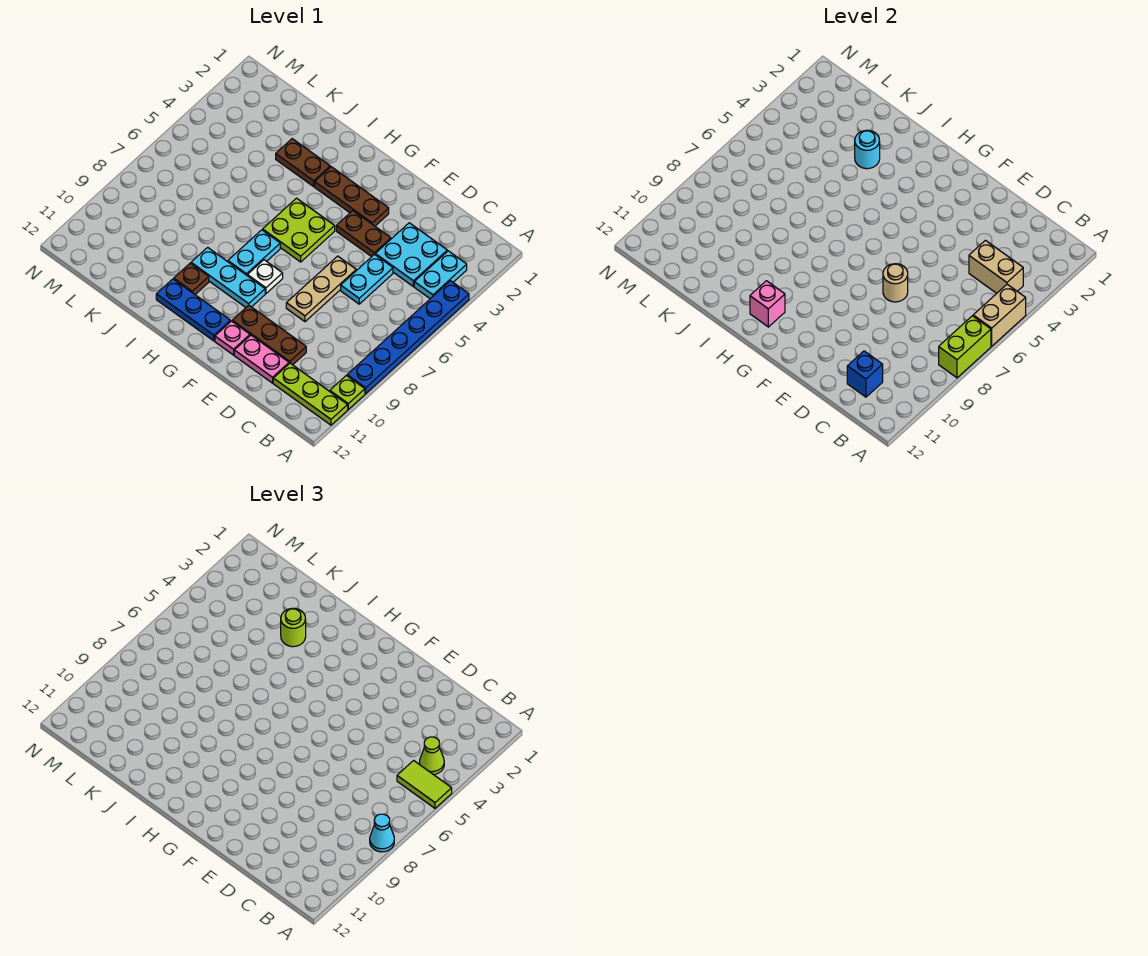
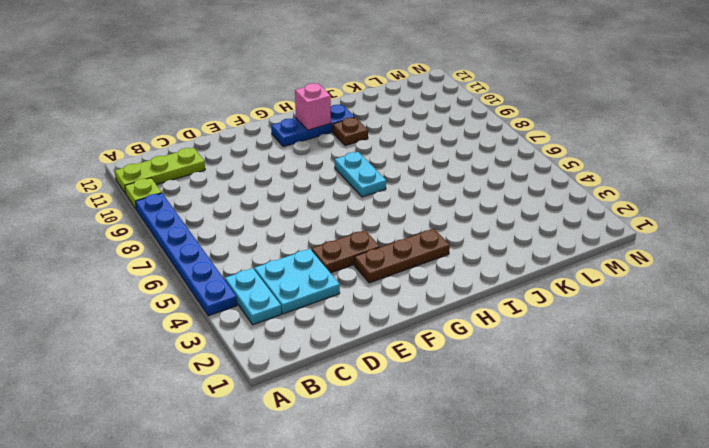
none -> cyan plate D5:D6 level 1
none -> brown plate D10:F10 level 1
none -> pink plate D11:E11 level 1
none -> tan plate E6:E8 level 1

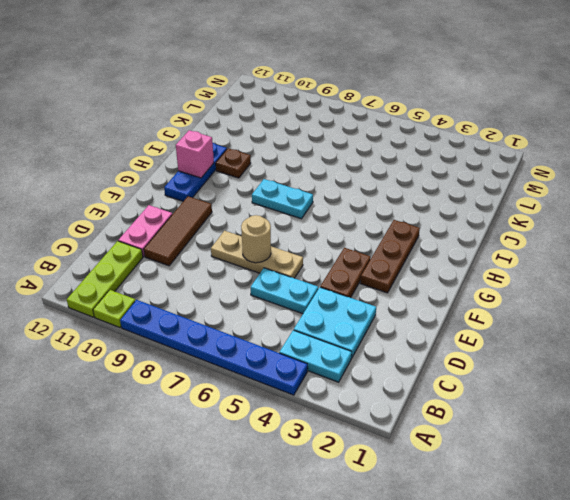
brown tile D10:F10 level 1 -> brown plate D10:F10 level 1
none -> pink plate F11 level 1
none -> lime plate G5:H6 level 1
none -> white plate G8 level 1
none -> cyan plate G9:I9 level 1

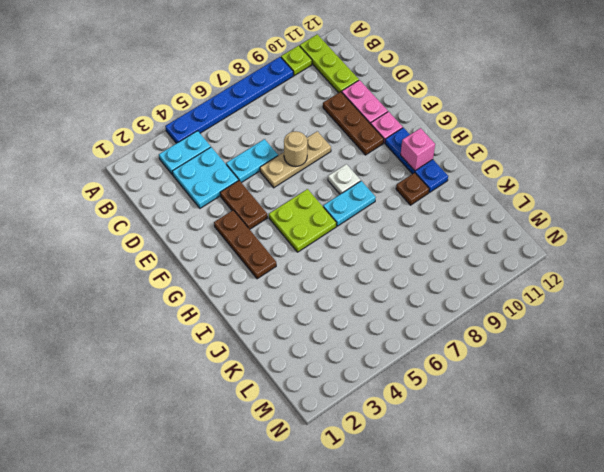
none -> cyan plate G9:I9 level 1
none -> brown plate I3:J3 level 1
none -> tan brick A5:A6 level 2
none -> lime brick A7:A8 level 2

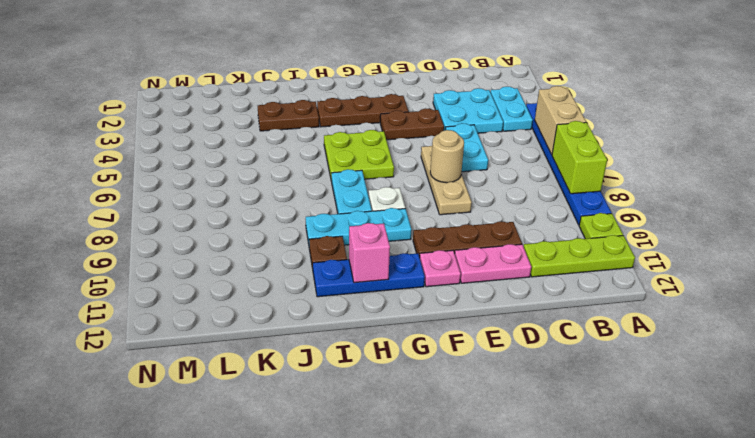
none -> tan brick B4:C4 level 2
none -> blue brick C11 level 2
none -> cyan round brick J3 level 2
none -> lime tile A5:B5 level 3

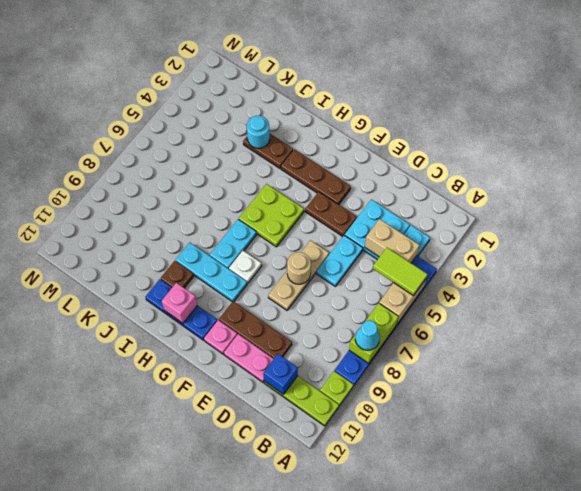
none -> lime cone B4 level 3
none -> lime round brick J3 level 3

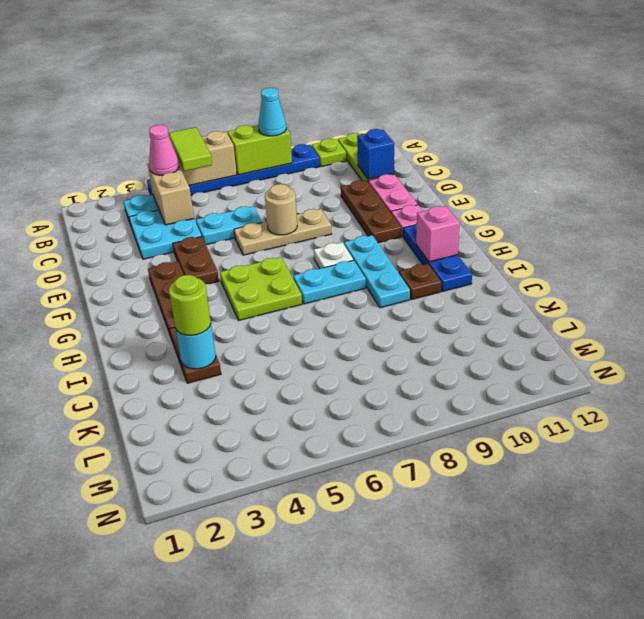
pink cone B4 level 3 -> lime cone B4 level 3

